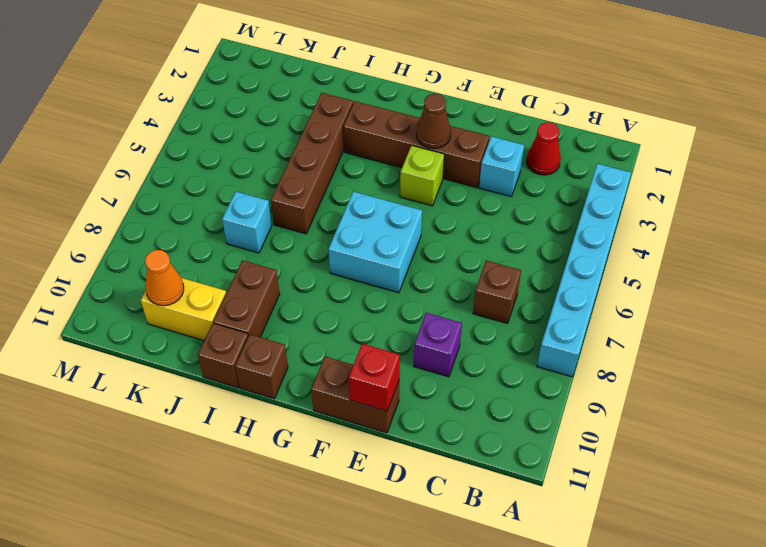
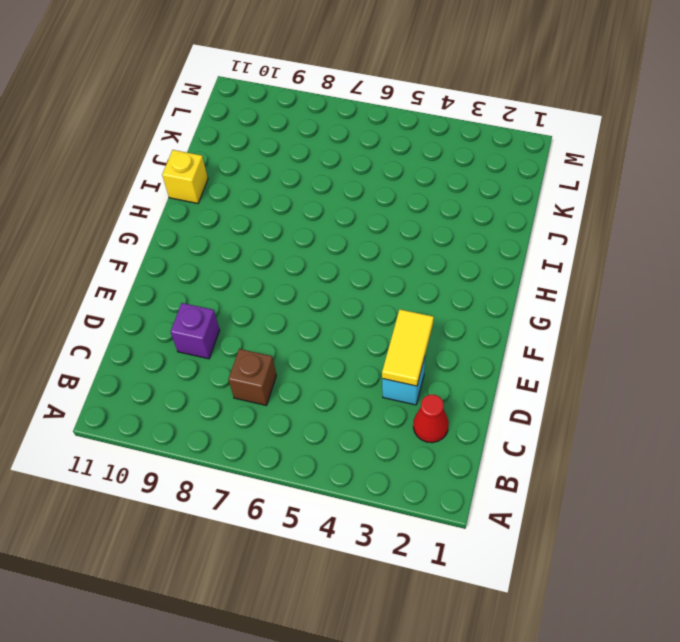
yellow tile D3:E3 level 2 -> none
yellow brick I11 level 1 -> brown brick I11 level 1
none -> cyan brick A3:A8 level 1
none -> brown brick E3:H3 level 1
none -> brown brick E11:F11 level 1

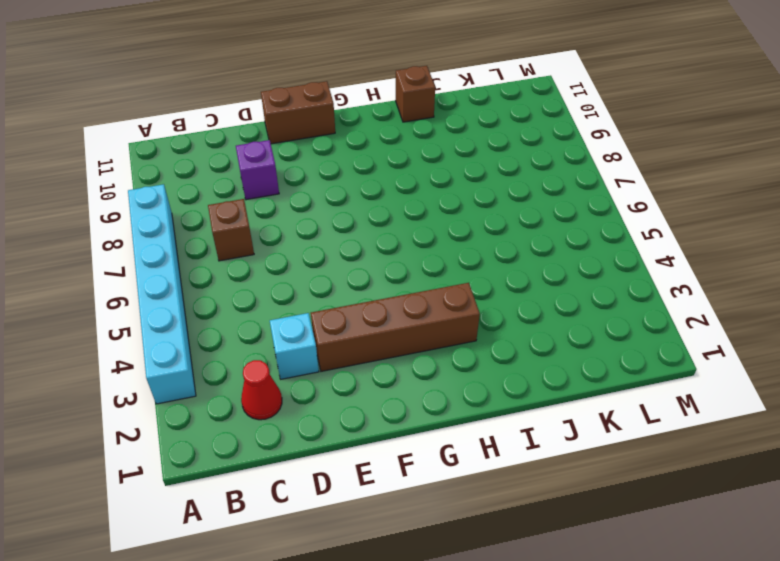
none -> lime brick F4 level 1
none -> cyan brick F6:G7 level 1
none -> brown brick H11 level 1

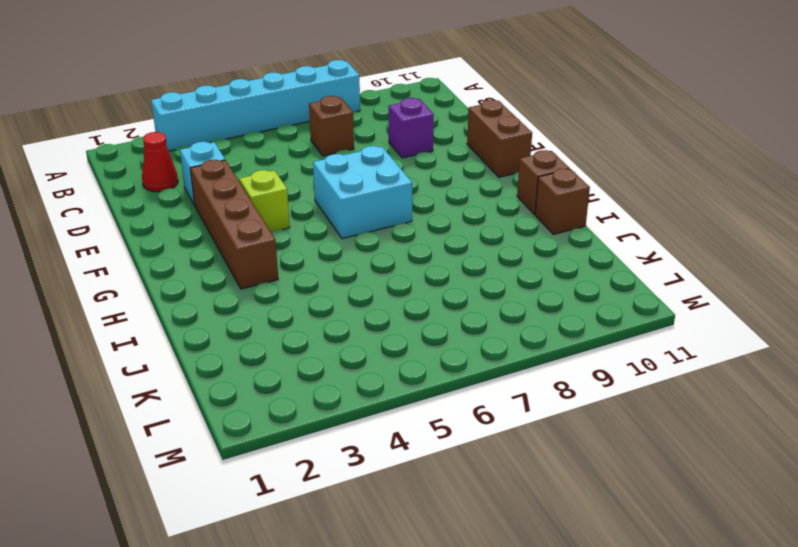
none -> brown brick I3:I6 level 1
none -> brown brick I9:I10 level 1
none -> cyan brick J7 level 1

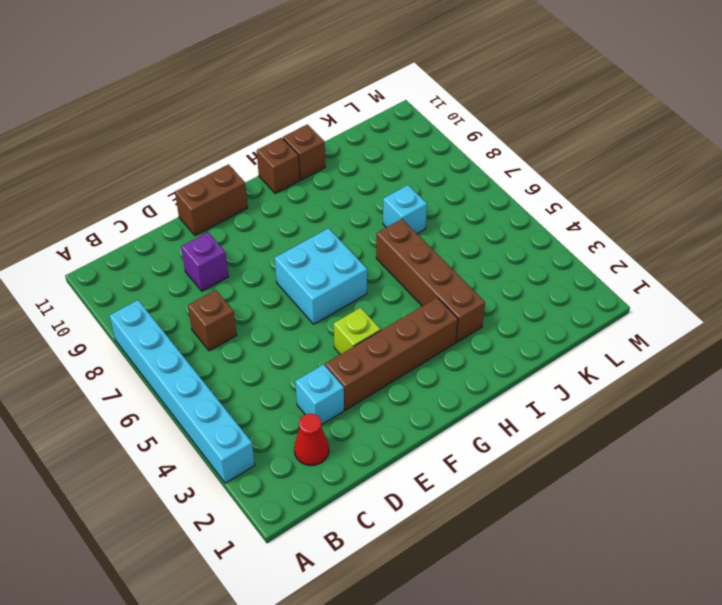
none -> brown brick I9:I10 level 1
none -> yellow brick J10:K10 level 1
none -> red brick E11 level 2

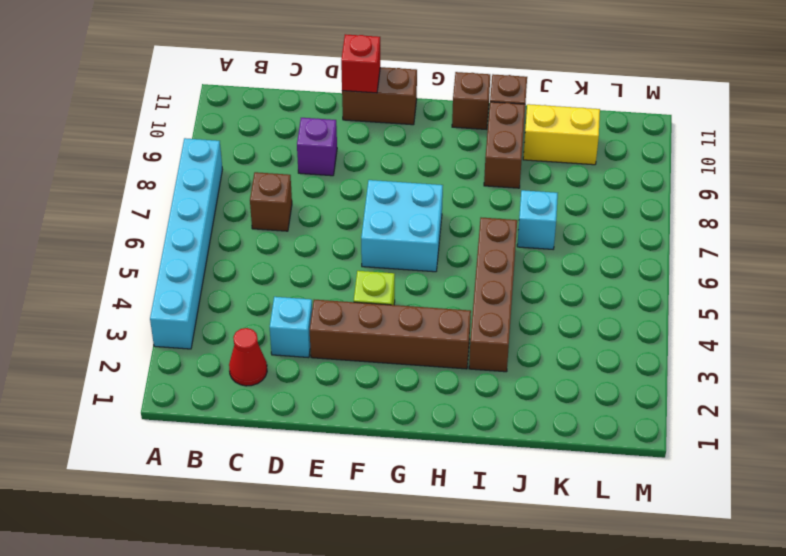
none -> brown cone F3 level 2
none -> orange cone K10 level 2

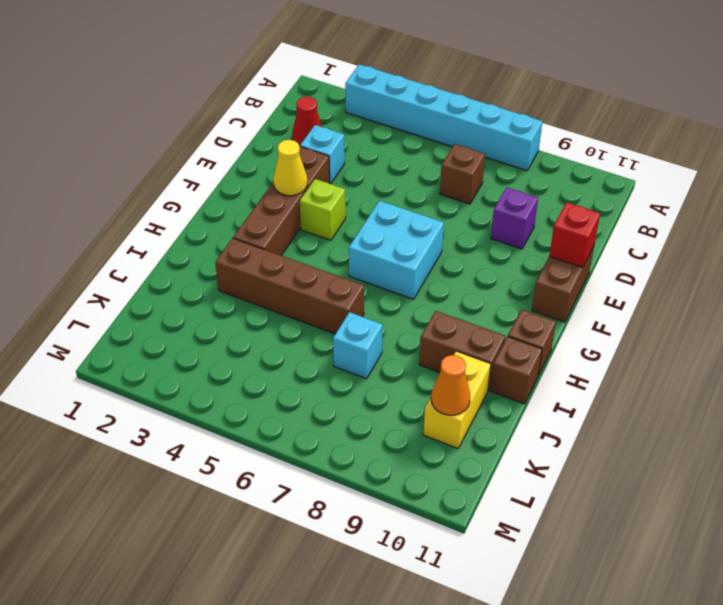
yellow cone F3 level 2 -> brown cone F3 level 2

